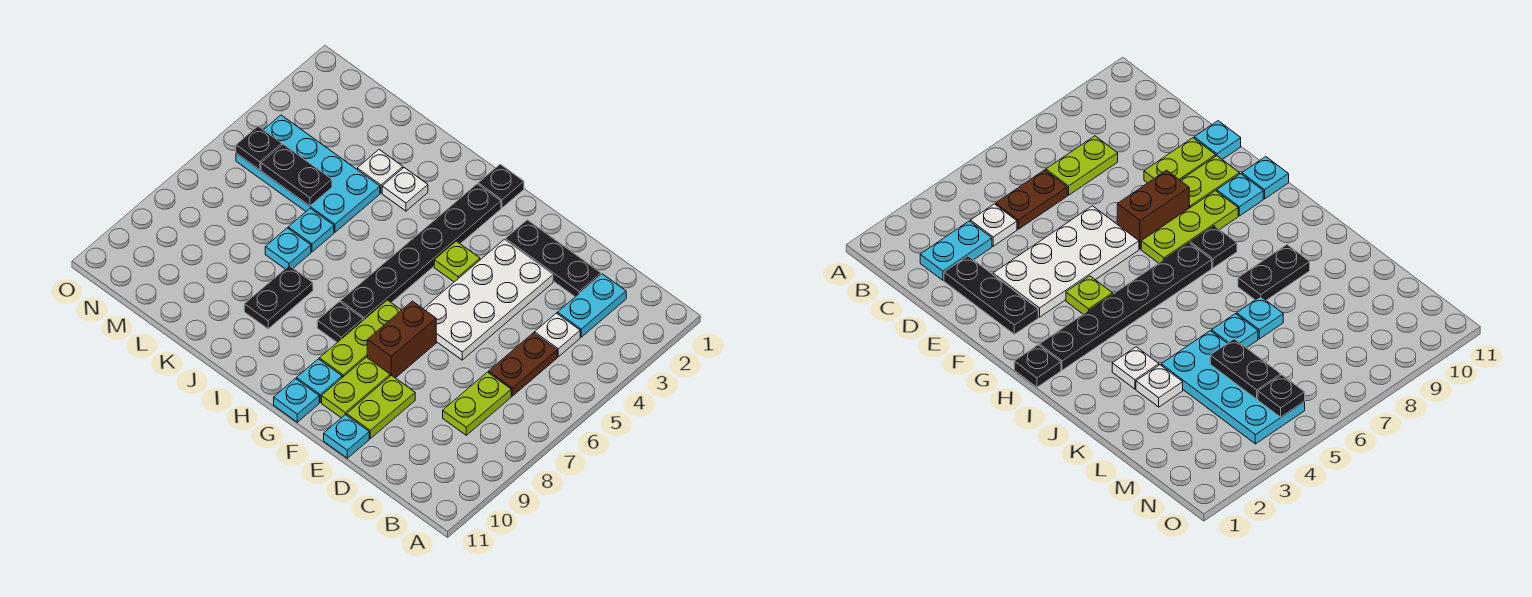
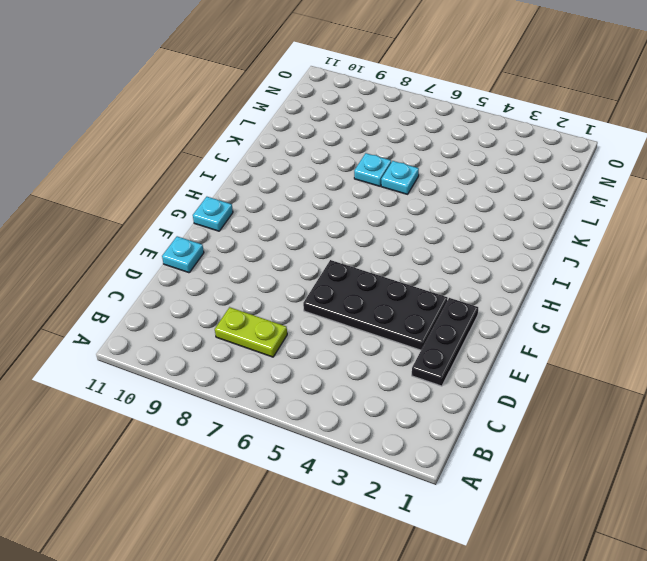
black plate E3:F6 level 1 -> white plate E3:F6 level 1
none -> cyan plate C2:C3 level 1
none -> white plate C4 level 1
none -> brown plate C5:C6 level 1

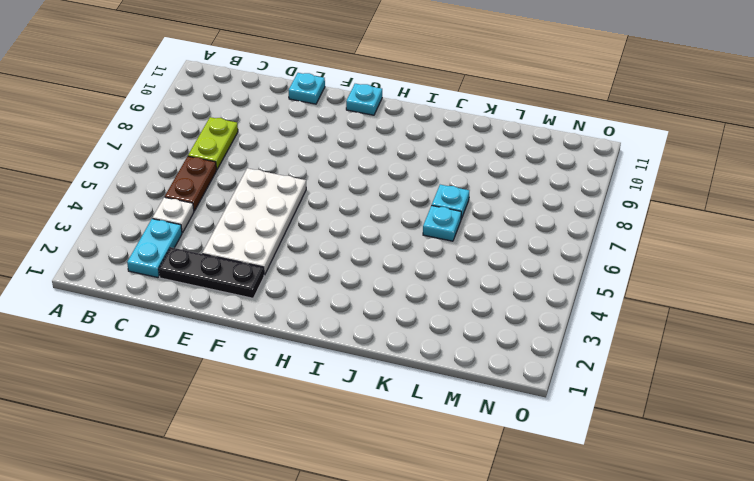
none -> lime plate E9:E10 level 1
none -> brown brick F7:F8 level 1
none -> lime plate F9:F10 level 1

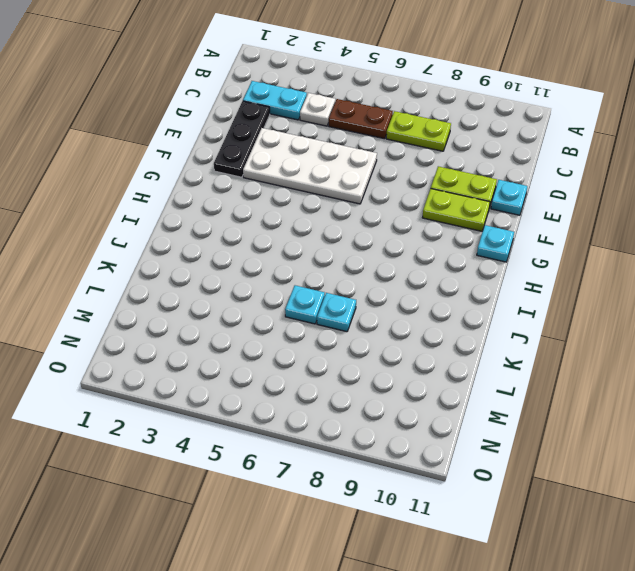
none -> brown brick F7:F8 level 1
none -> lime plate G4 level 1
none -> lime plate G7:G9 level 1

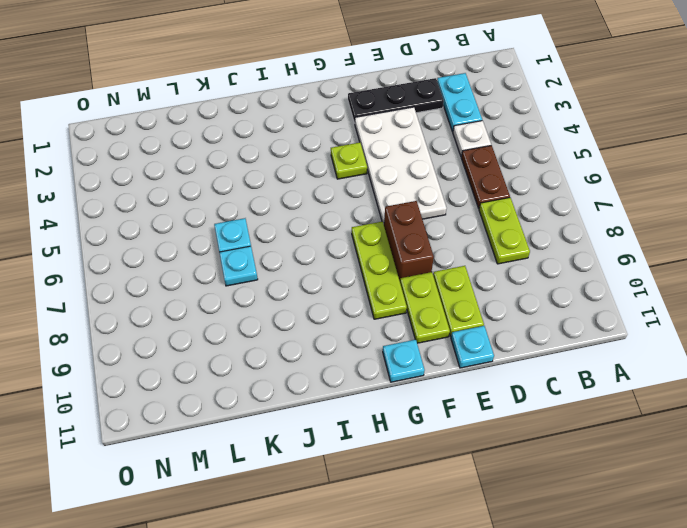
none -> cyan plate G10 level 1
none -> black plate H1 level 1
none -> black plate H2:H7 level 1

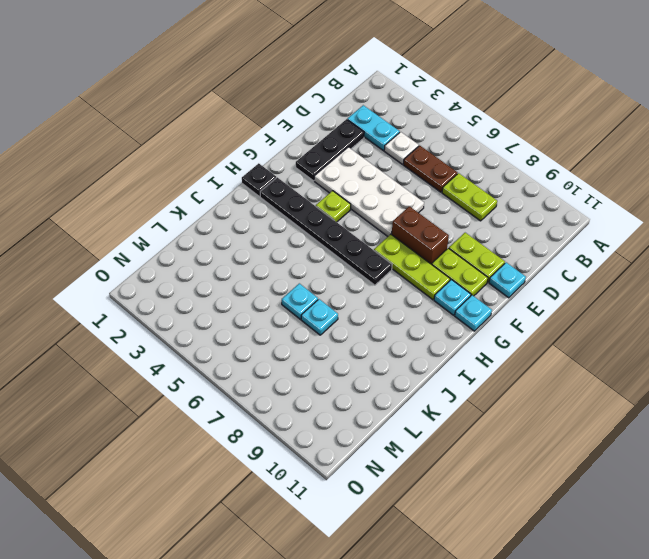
none -> black plate H8 level 1
none -> white plate J3 level 1
none -> black plate J8:J9 level 1

